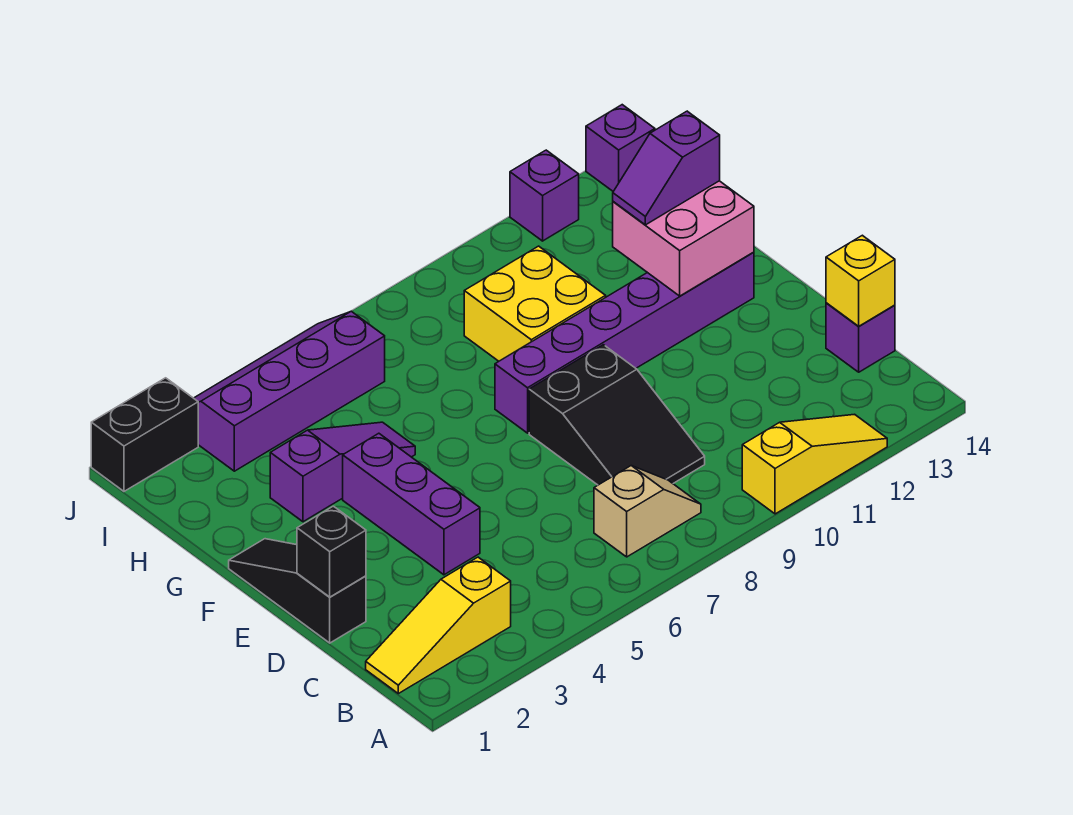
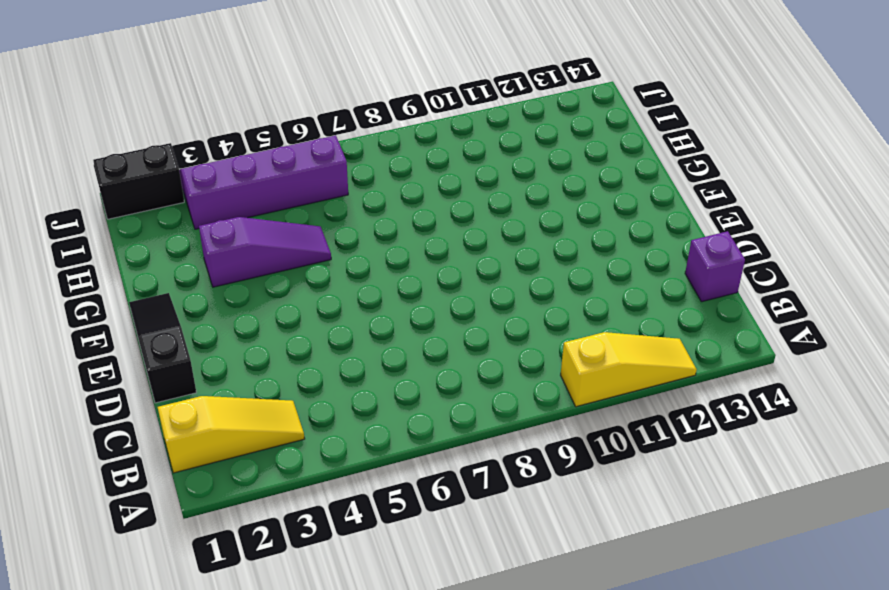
yellow slope B1:B3 level 1 top 1 -> yellow slope B1:B3 level 1 top 3
none -> tan slope B7:B8 level 1 top 7
none -> black slope C8:E9 level 1 top E
none -> purple brick D4:F4 level 1

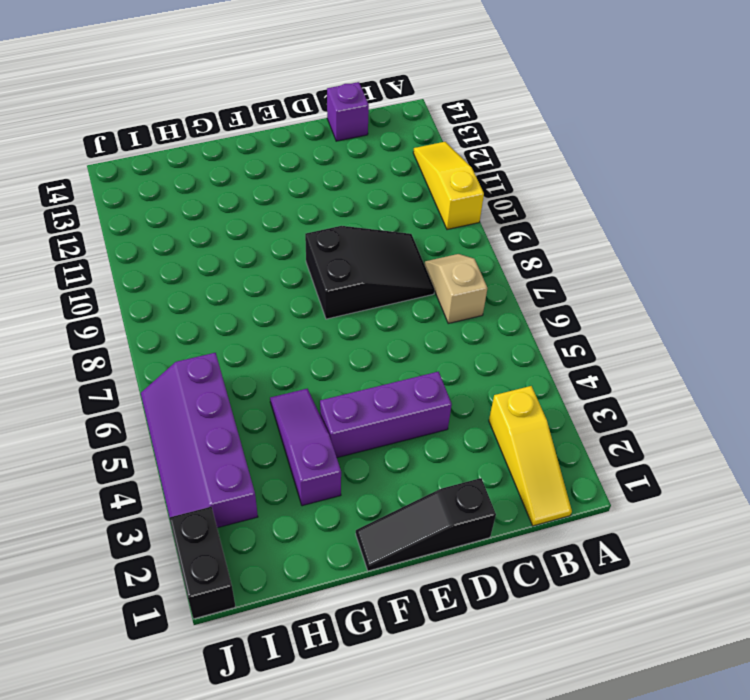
none -> purple brick F8:F13 level 1
none -> yellow brick G9:H10 level 1
none -> purple brick J12 level 1

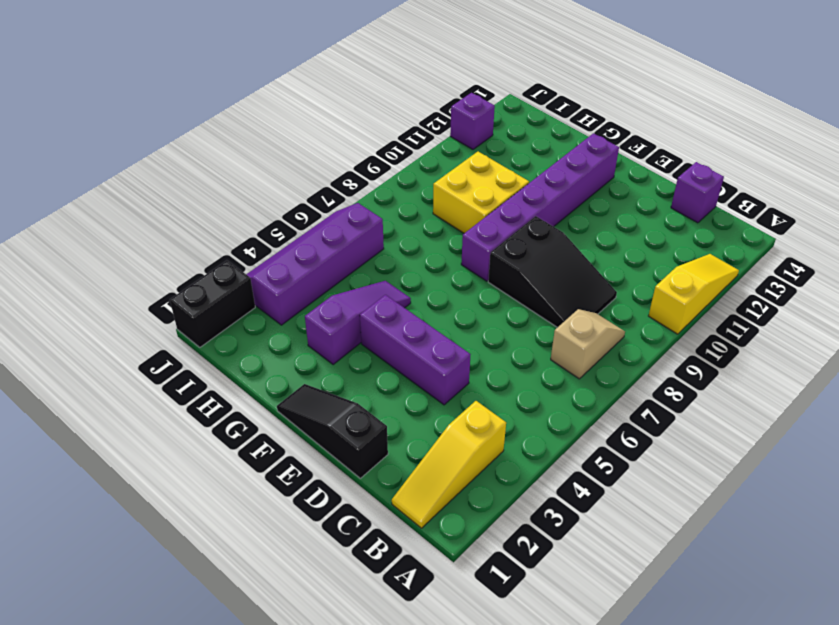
none -> purple brick J14 level 1
none -> yellow brick C14 level 2
none -> black brick D1 level 2

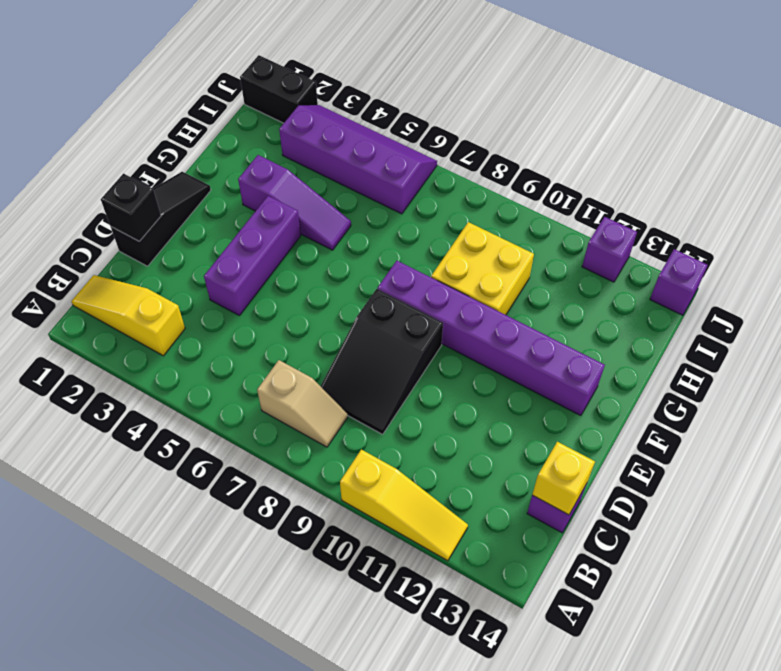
none -> pink brick F12:G13 level 2
none -> purple slope G12:G13 level 3 top 13

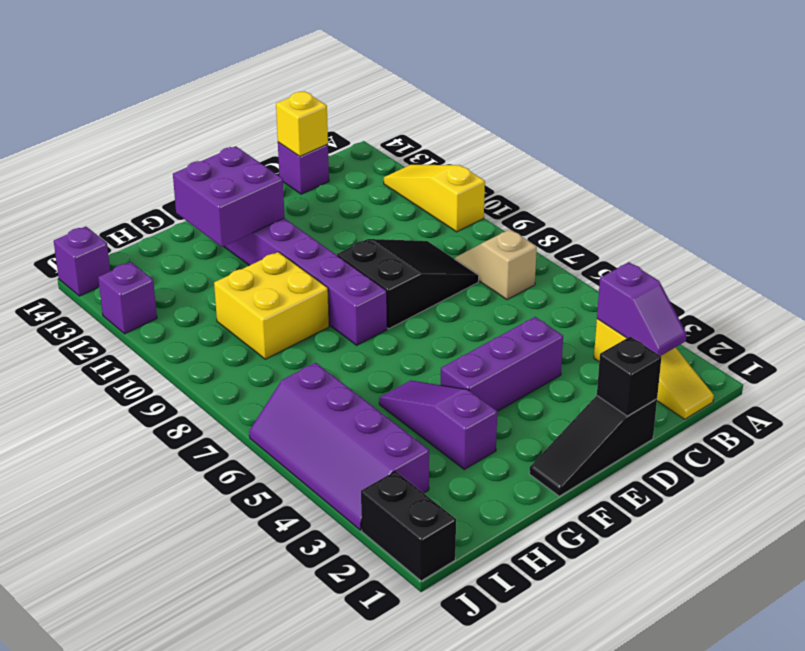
purple slope B2:B3 level 2 top 3 -> purple slope G12:G13 level 3 top 13
purple brick F12:G13 level 2 -> pink brick F12:G13 level 2

